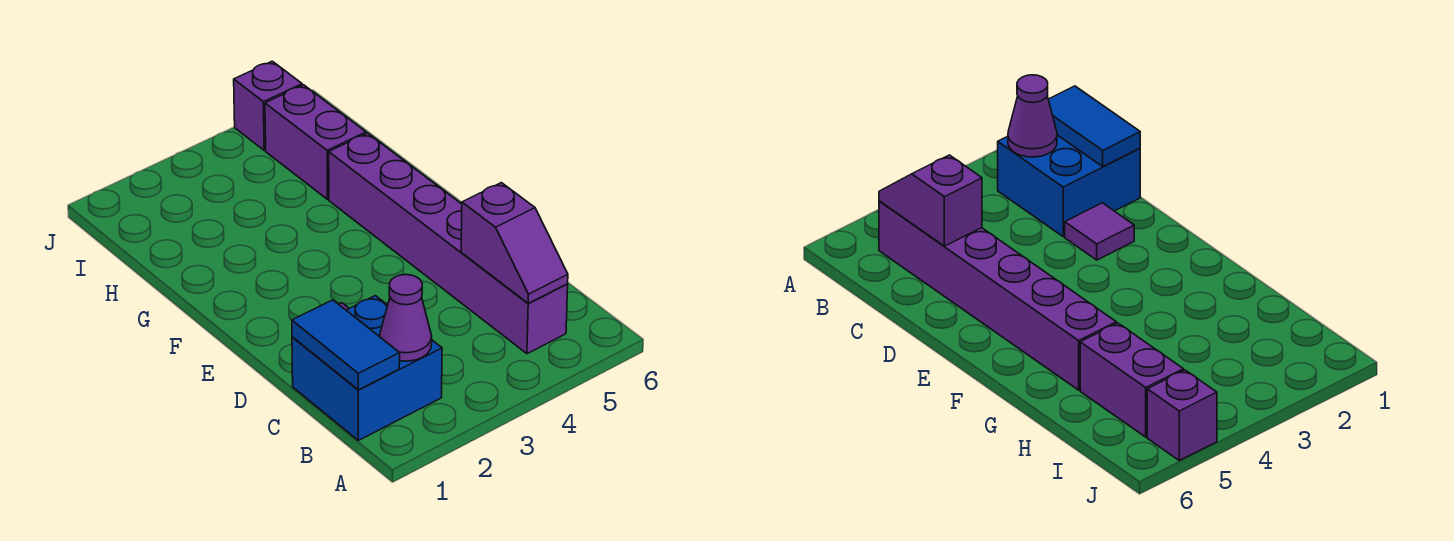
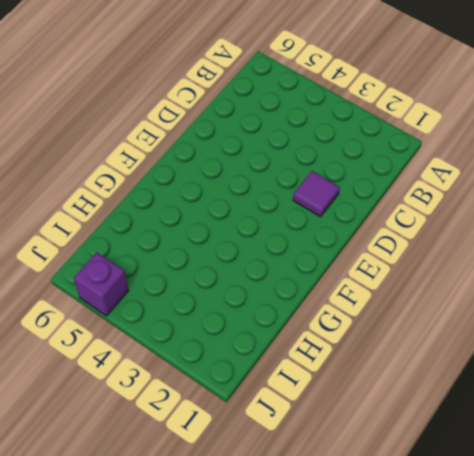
none -> blue brick B1:C2 level 1
none -> purple brick B5:G5 level 1

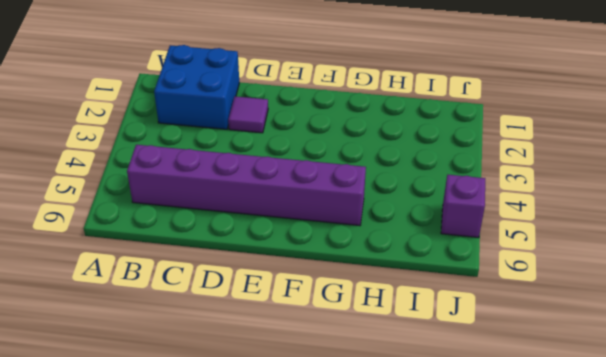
none -> purple brick H5:I5 level 1
none -> blue tile B1:C1 level 2

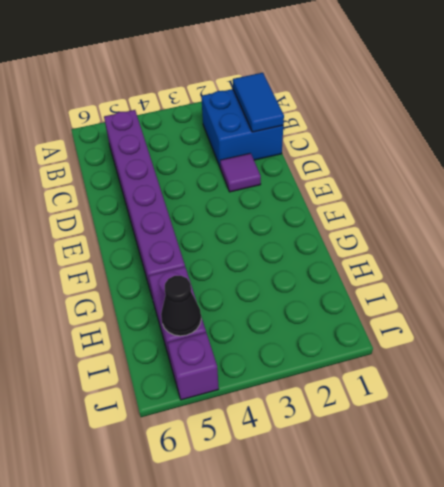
black cone I5 level 2 -> none
none -> purple cone B2 level 2
none -> purple slope B5:C5 level 2 top C

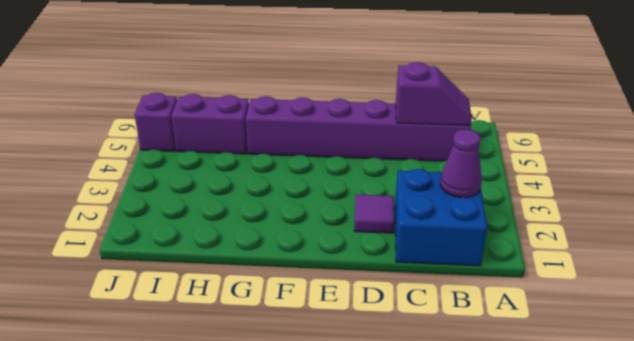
none -> blue tile B1:C1 level 2

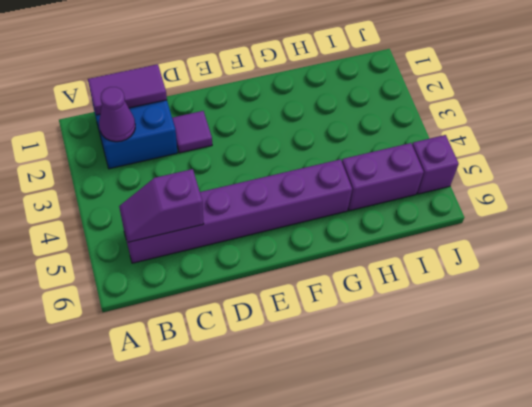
purple tile B1:C1 level 2 -> blue tile B1:C1 level 2

